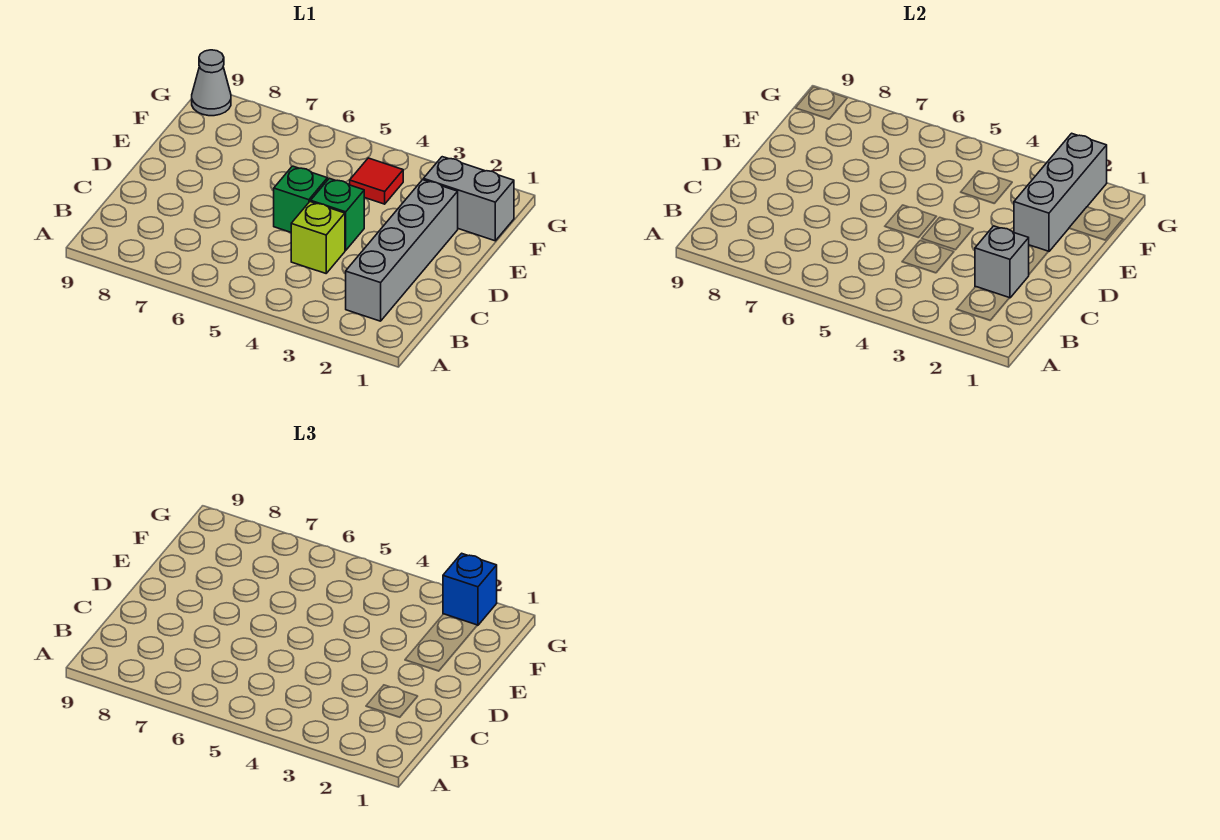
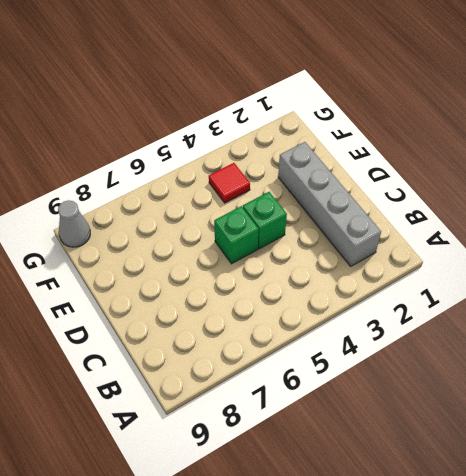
none -> lime brick C4 level 1
none -> grey brick F1:F2 level 1

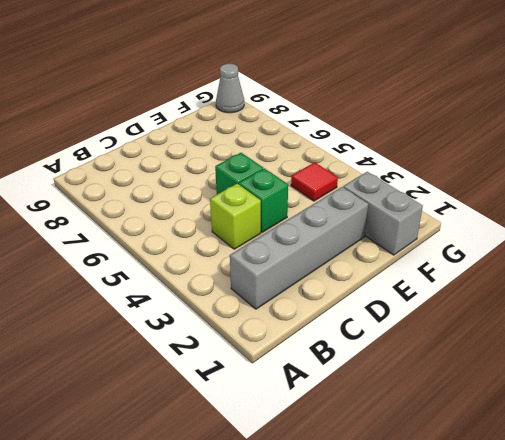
none -> grey brick C2 level 2
none -> grey brick E2:G2 level 2

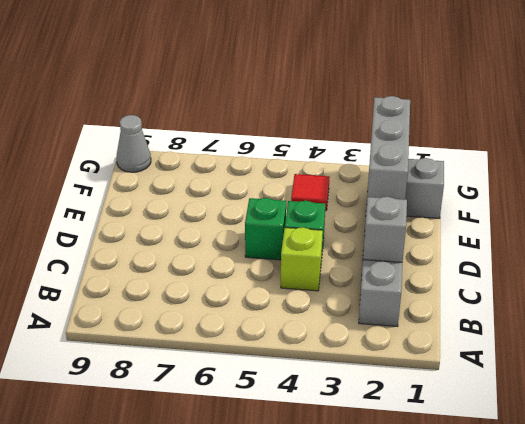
none -> blue brick G2 level 3

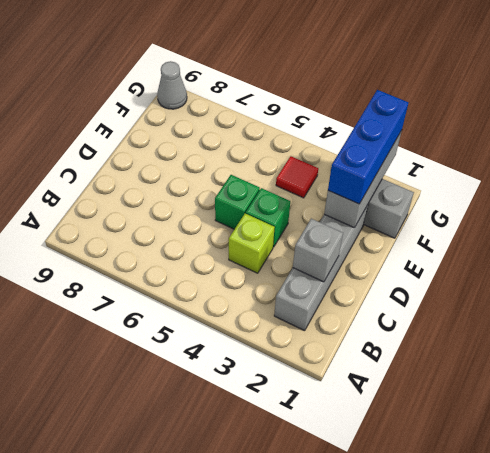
blue brick E2:G2 level 3 -> blue brick G2 level 3

